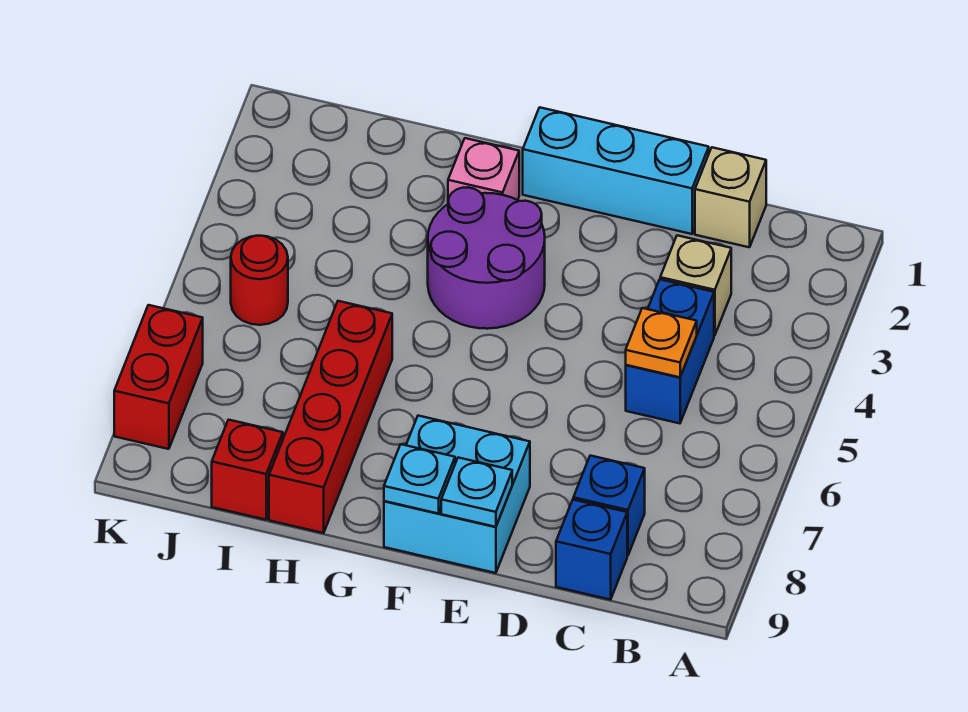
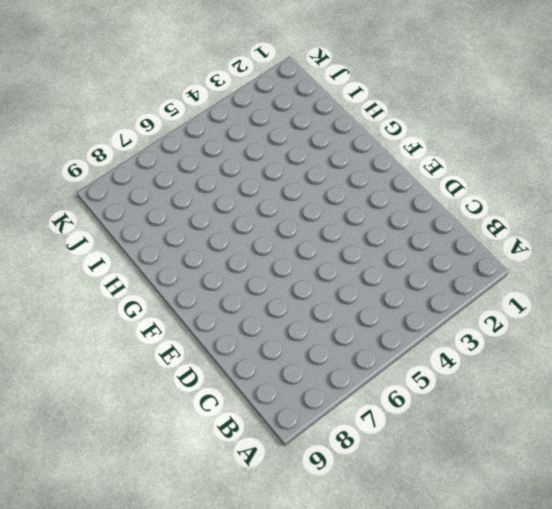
none -> tan brick C1 level 1
none -> tan brick C3 level 1
none -> blue brick C4:C5 level 1

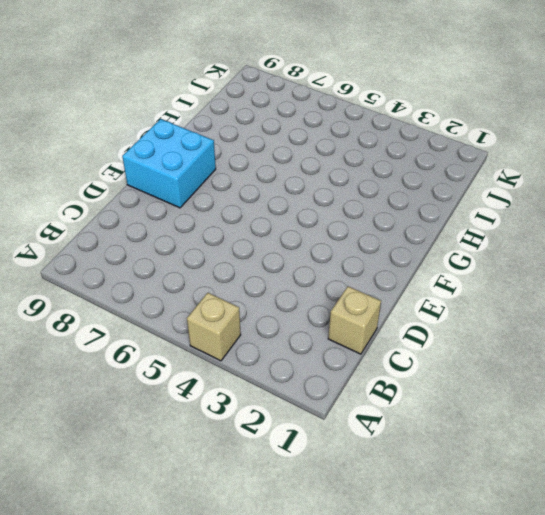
tan brick A4 level 1 -> tan brick C3 level 1
none -> blue brick C4:C5 level 1
none -> blue brick C8 level 1
none -> blue brick C9 level 1

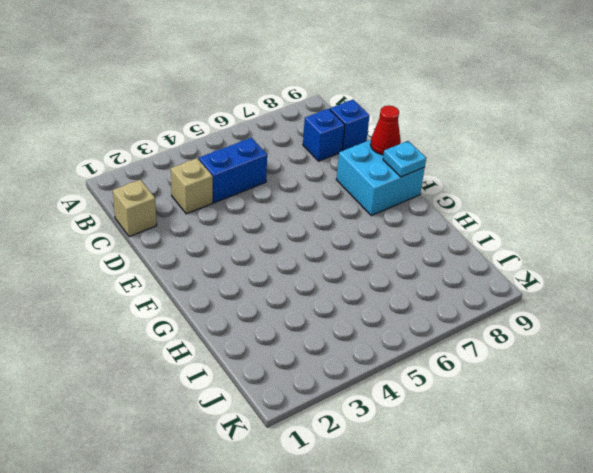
red cone E9 level 2 -> cyan plate E9 level 2
none -> cyan brick D1:F1 level 1
none -> purple round brick F3:G4 level 1
none -> pink brick G2 level 1

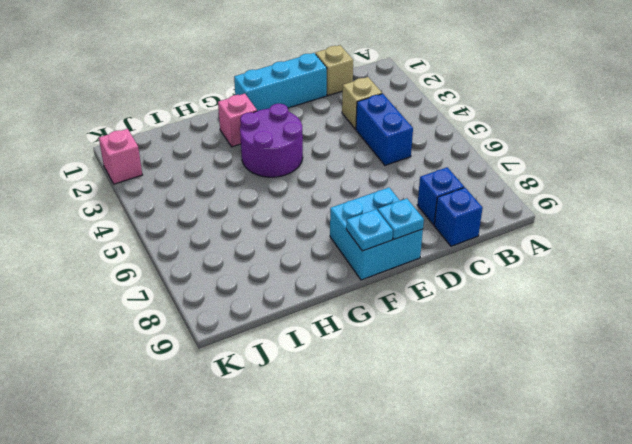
pink brick K2 level 1 -> none
none -> red brick H6:H9 level 1
none -> red brick I9 level 1
none -> red round brick J5 level 1

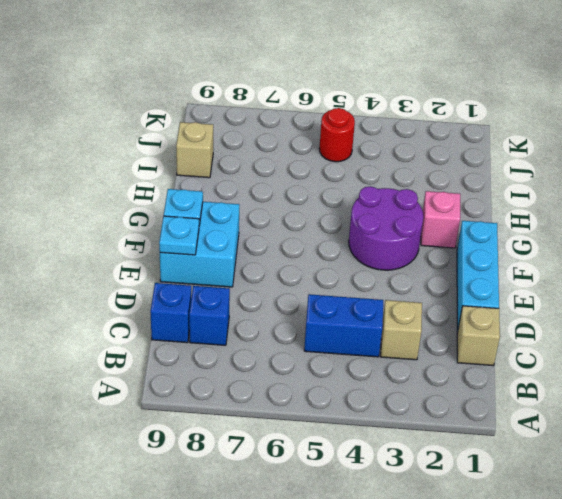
tan brick I9 level 1 -> red brick I9 level 1
none -> red brick H6:H9 level 1
none -> red brick K7:K8 level 1
none -> orange plate C5 level 2

